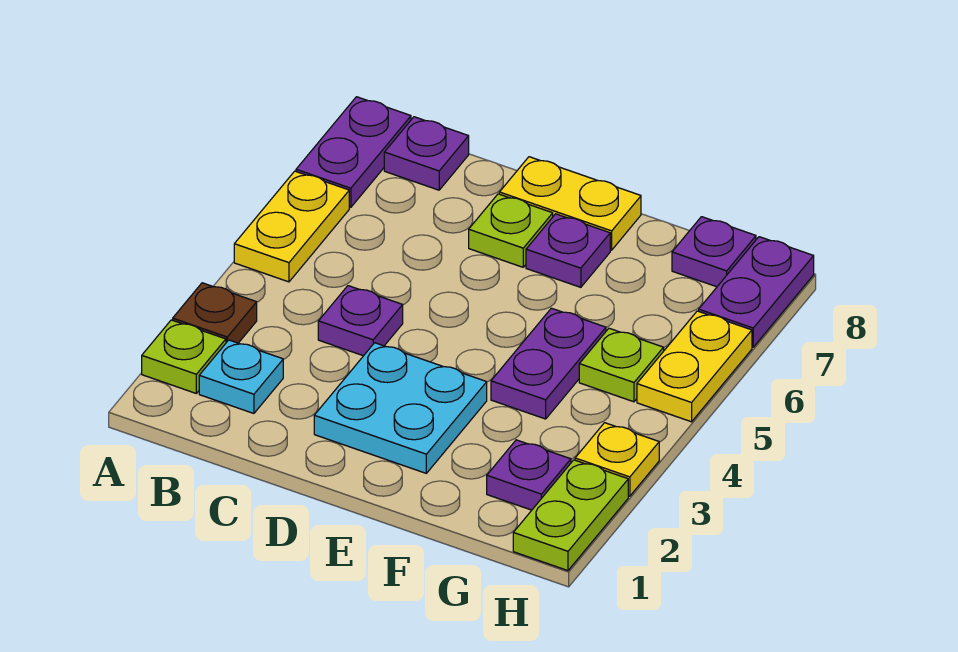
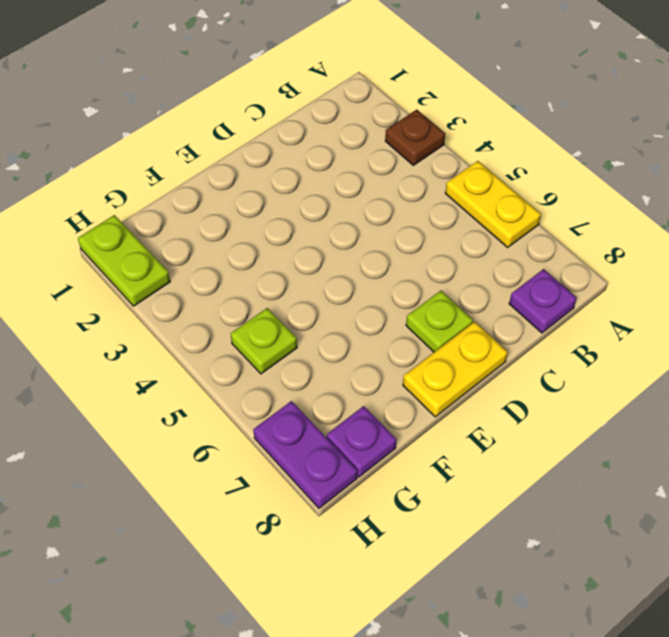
none -> lime plate A2 level 1
none -> purple plate A7:A8 level 1
none -> cyan plate B2 level 1

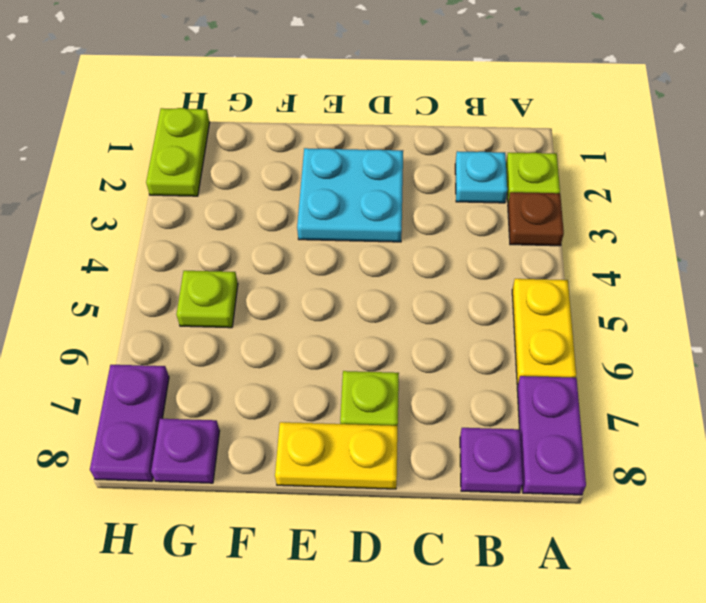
none -> purple plate C4 level 1
none -> purple plate E7 level 1
none -> purple plate F4:F5 level 1

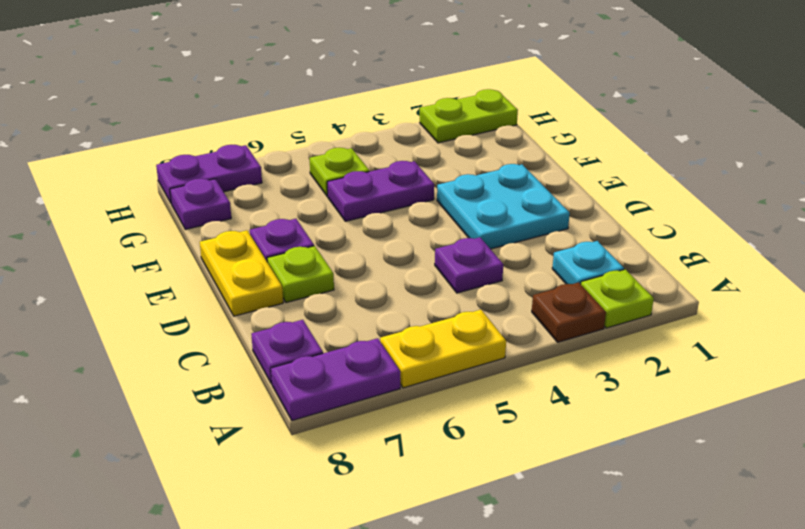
none -> purple plate G2 level 1
none -> yellow plate H3 level 1
none -> yellow plate H5:H6 level 1

